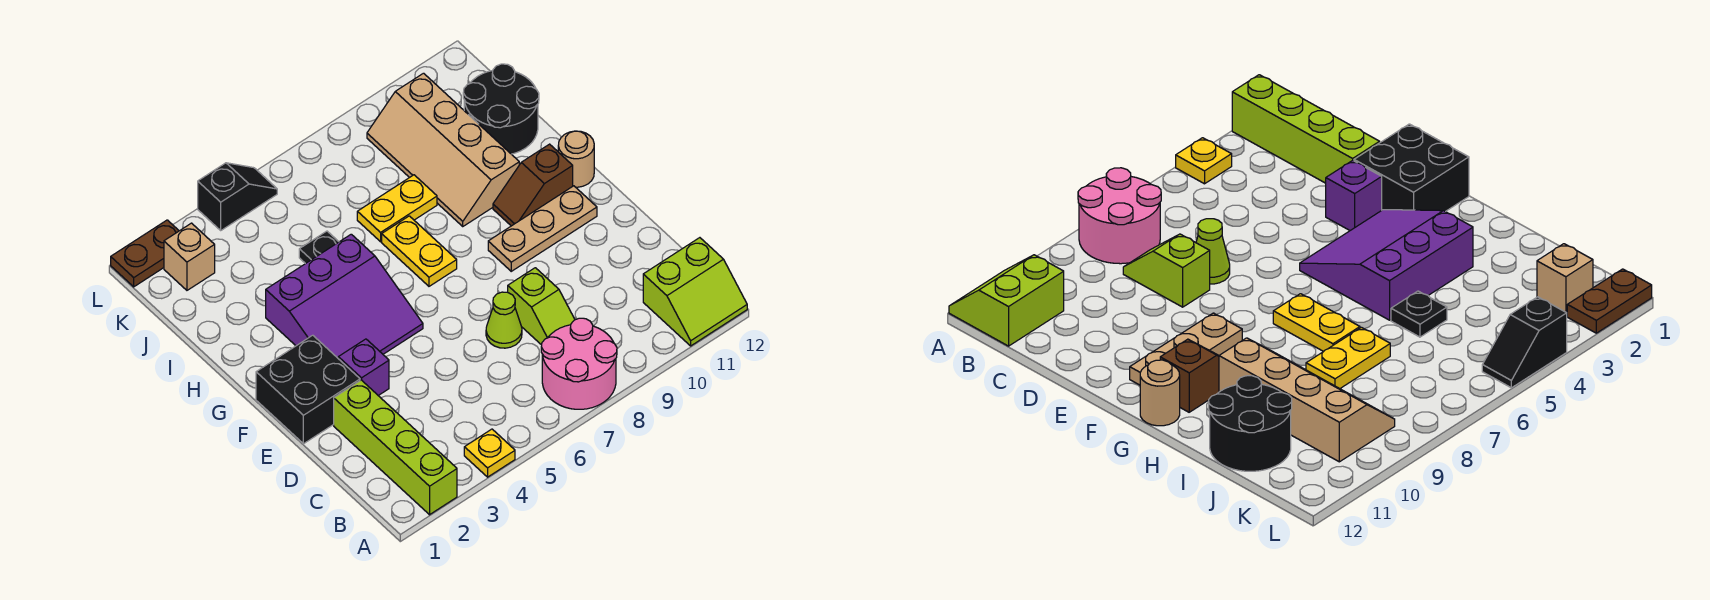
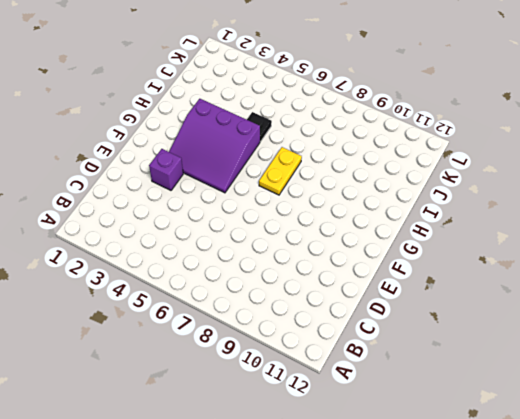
none -> lime brick A2:D2 level 1
none -> yellow plate A4 level 1
none -> pink round brick A7:B8 level 1

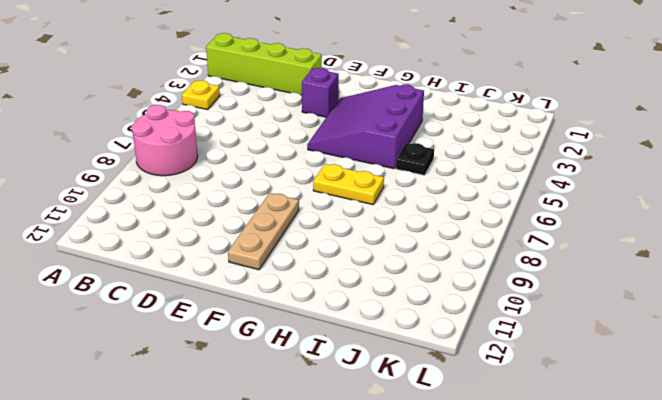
none -> lime slope A11:B12 level 1 top B
none -> lime slope C8:D8 level 1 top D
none -> lime cone D7 level 1

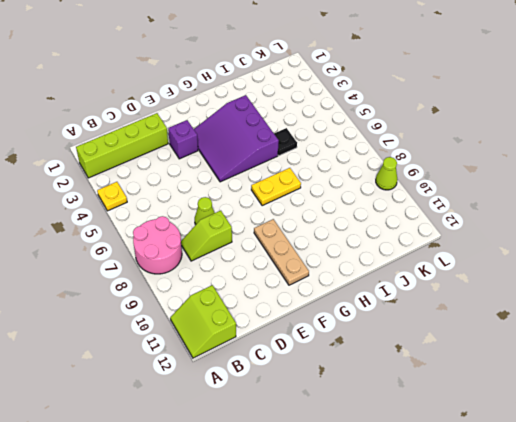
lime cone L9 level 1 -> none
none -> black brick E1:F2 level 1
none -> brown slope G10:G11 level 1 top 11
none -> tan round brick G12 level 1

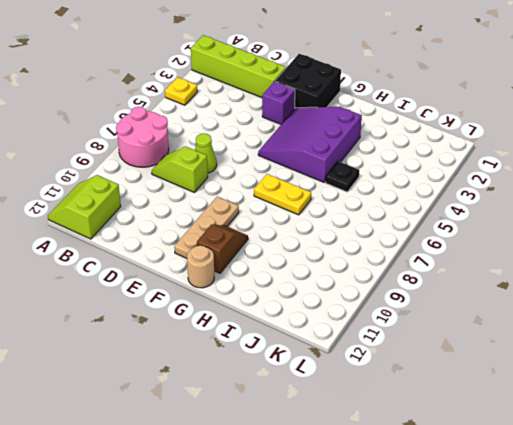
none -> tan slope H9:K10 level 1 top 10
none -> yellow plate I7:I8 level 1
none -> black round brick I11:J12 level 1

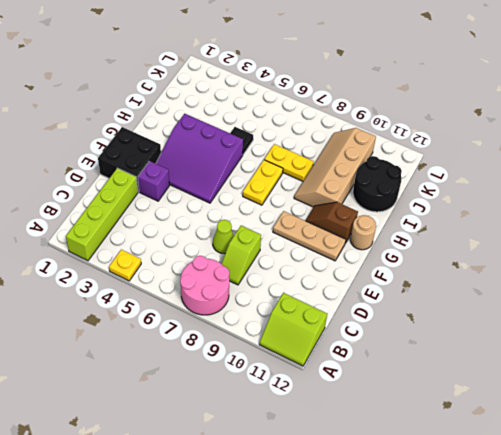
none -> tan brick K2 level 1
none -> brown plate L1:L2 level 1
none -> black slope L4:L5 level 1 top 4

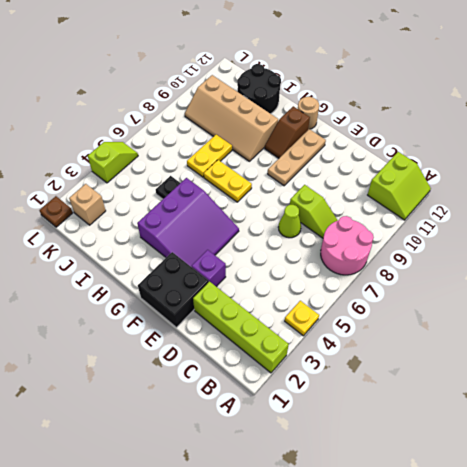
brown plate L1 level 1 -> brown plate L1:L2 level 1
lime slope L4:L5 level 1 top 4 -> black slope L4:L5 level 1 top 4

